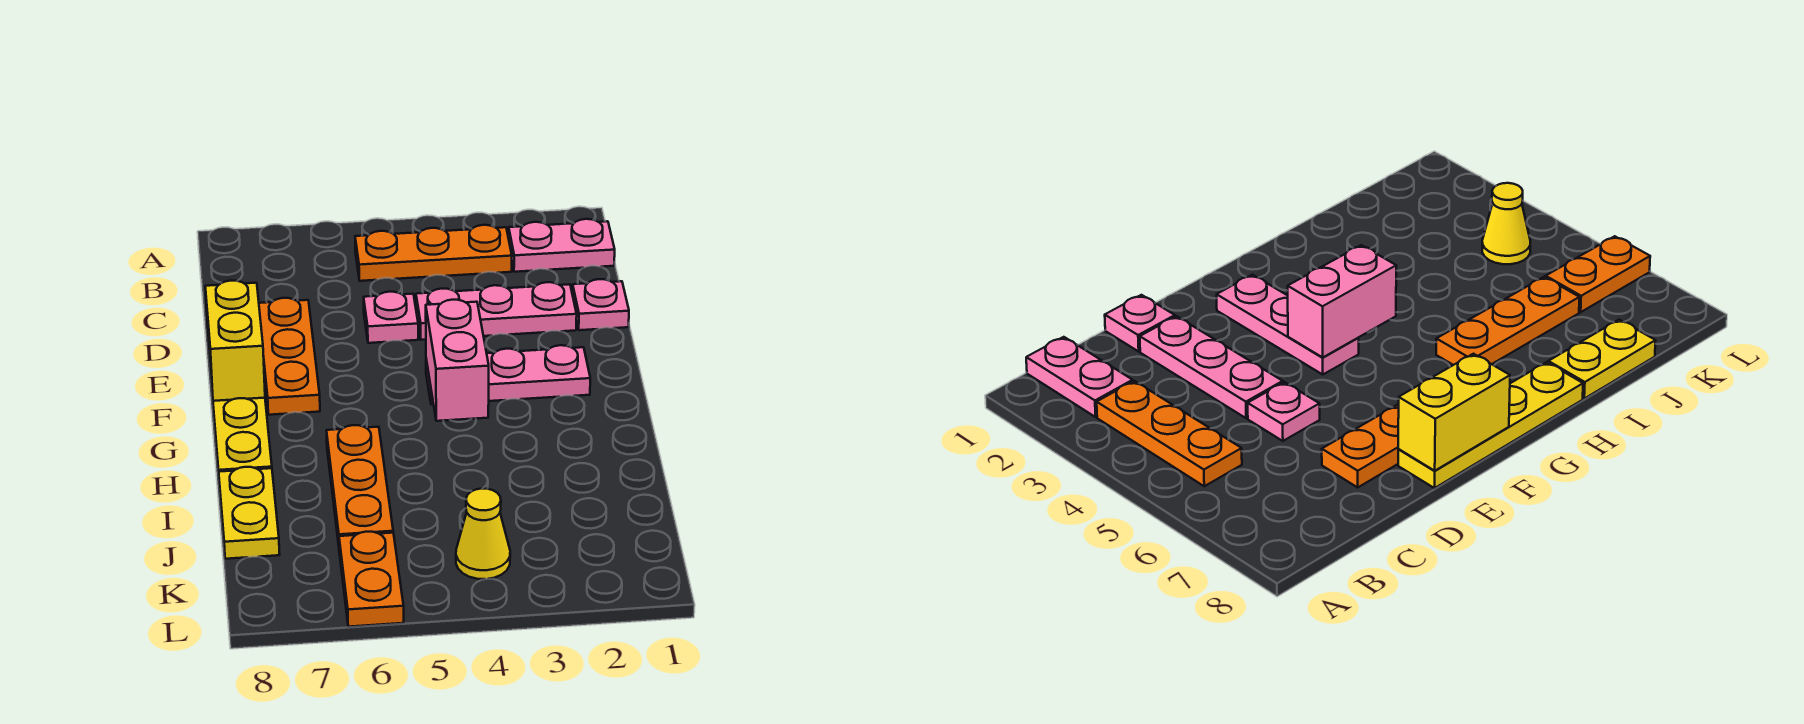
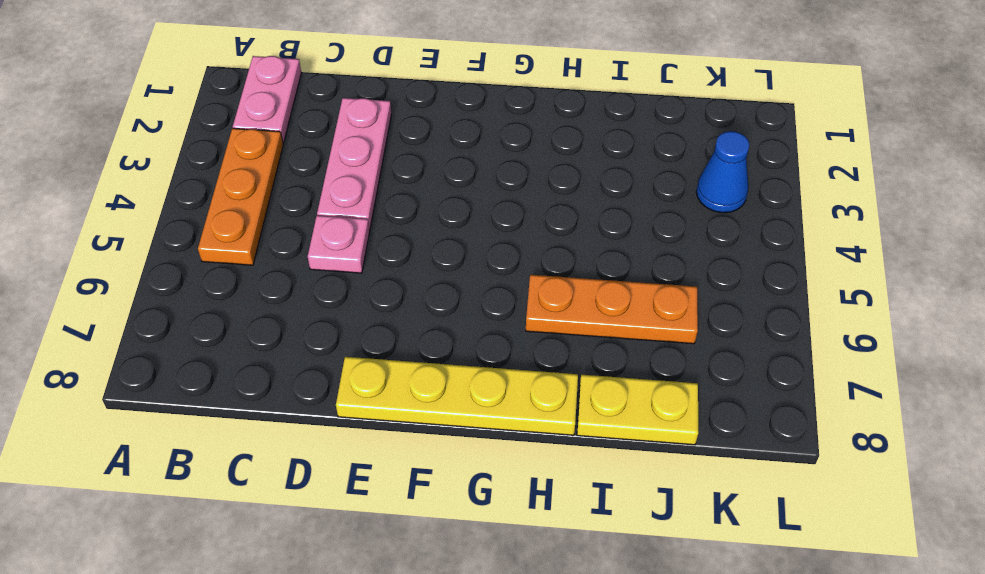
blue cone K3 level 1 -> none
none -> pink plate D1 level 1
none -> orange plate D7:F7 level 1
none -> pink plate F2:F4 level 1

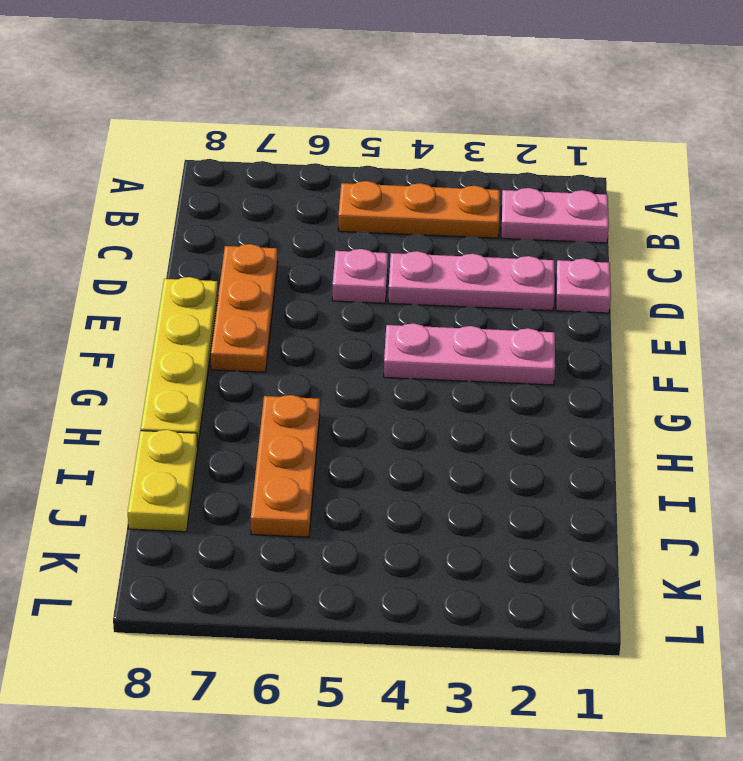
none -> yellow cone K4 level 1
none -> orange plate K6:L6 level 1
none -> yellow brick E8:F8 level 2

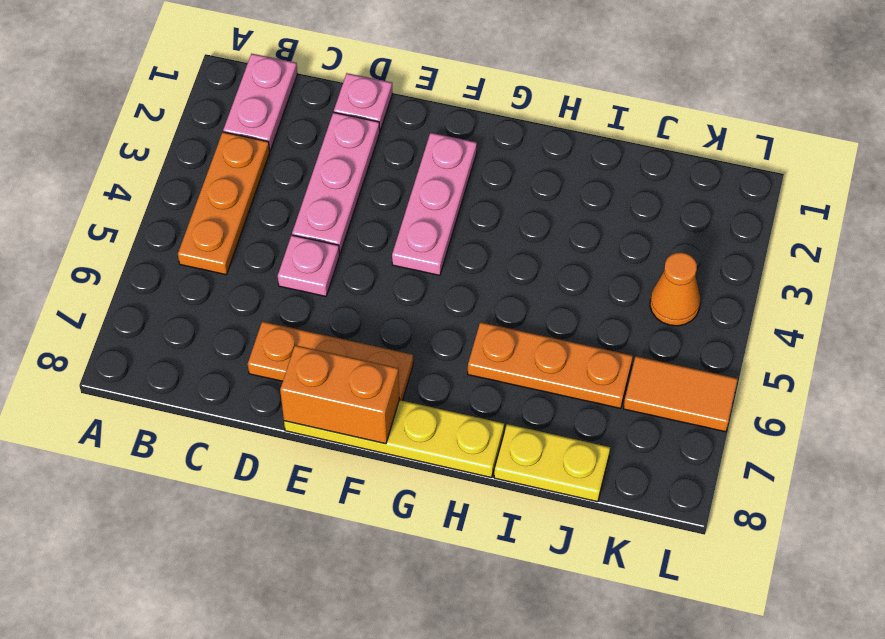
orange brick E8:F8 level 2 -> yellow brick E8:F8 level 2
orange cone K4 level 1 -> yellow cone K4 level 1
orange tile K6:L6 level 1 -> orange plate K6:L6 level 1
none -> pink brick F4:G4 level 2

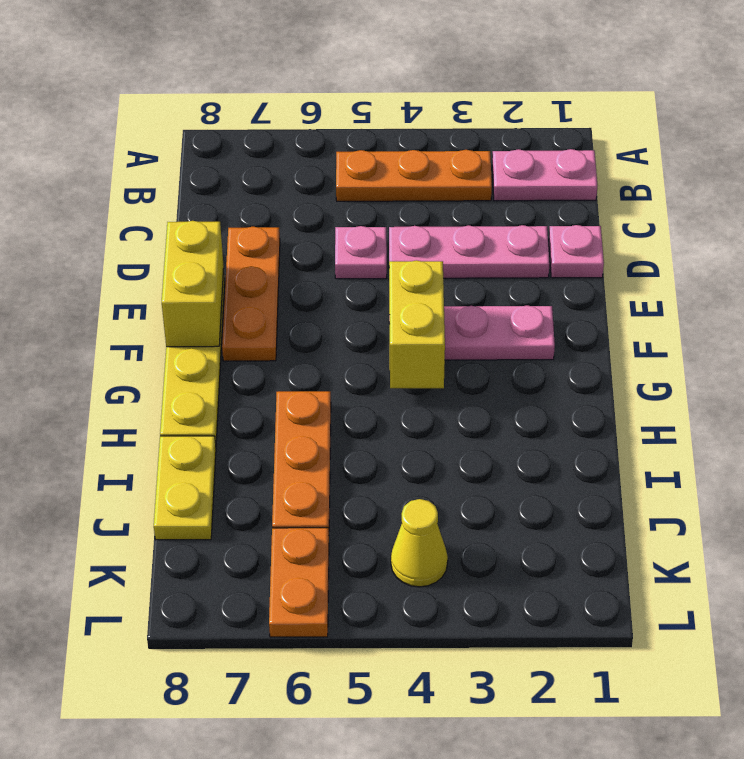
yellow brick F4:G4 level 2 -> pink brick F4:G4 level 2

